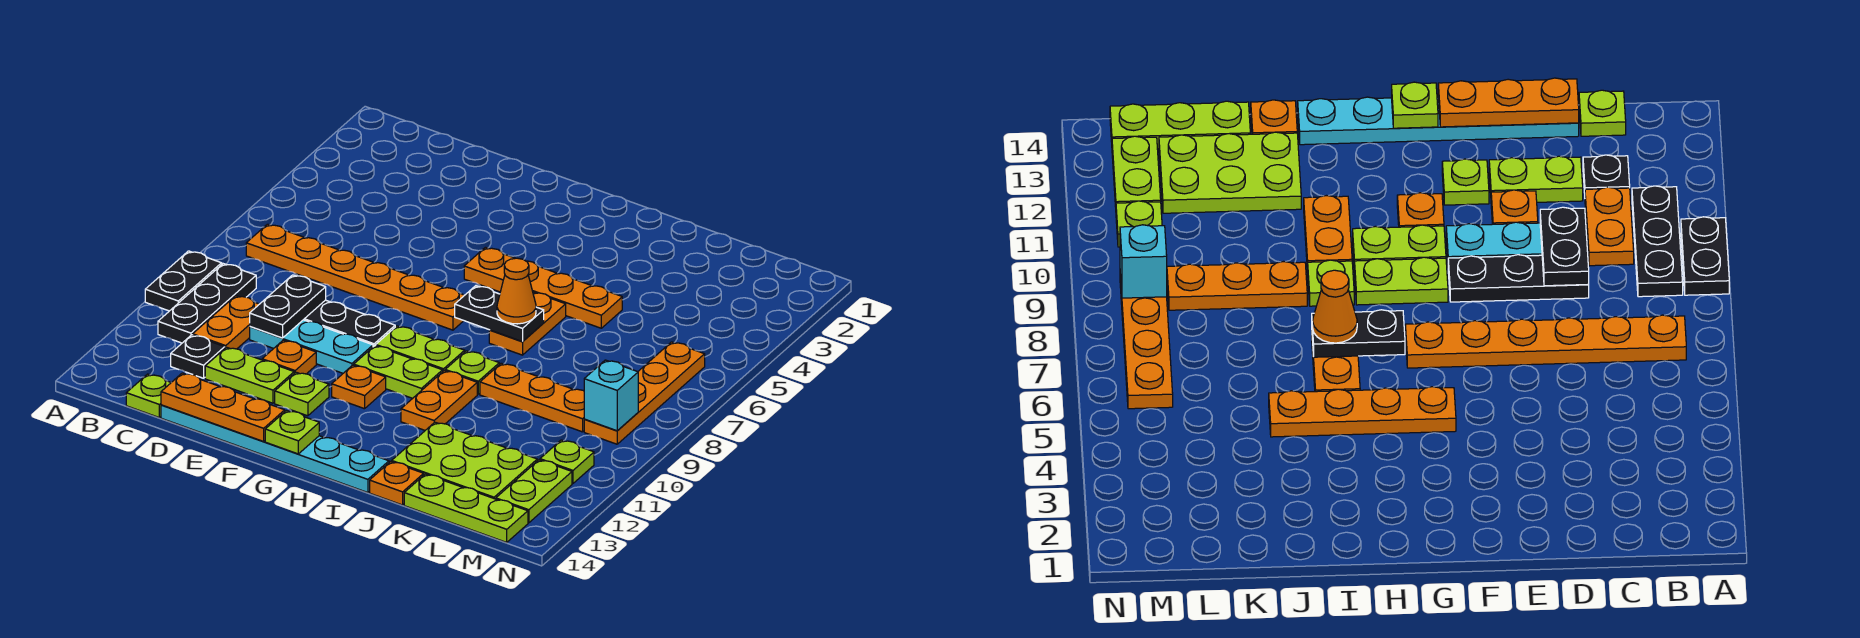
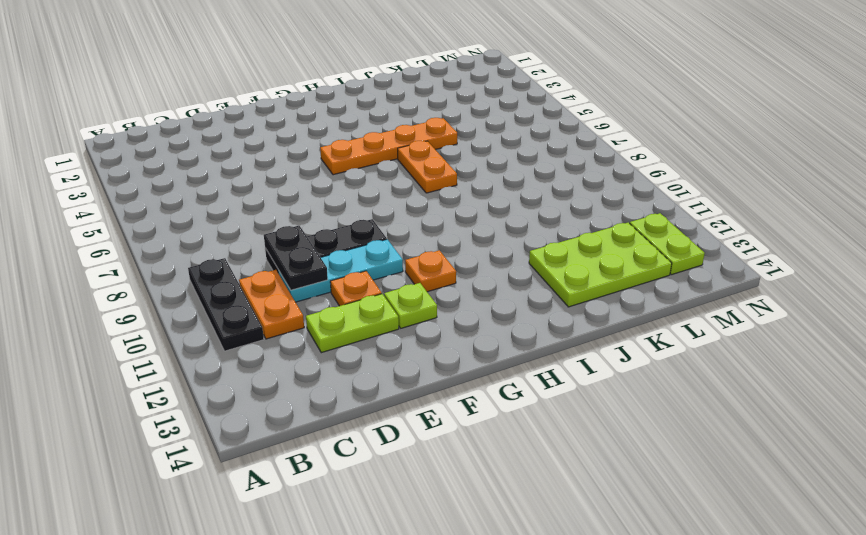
none -> black plate A9:A10 level 1
none -> orange plate B7:G7 level 1
none -> black plate C12 level 1
none -> lime plate C14 level 1

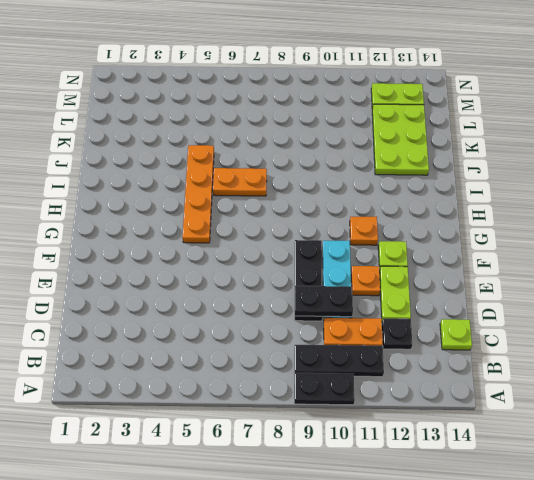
none -> orange plate B7:G7 level 1
none -> cyan plate D14:I14 level 1
none -> lime plate G9:H9 level 1
none -> lime plate G10:H10 level 1

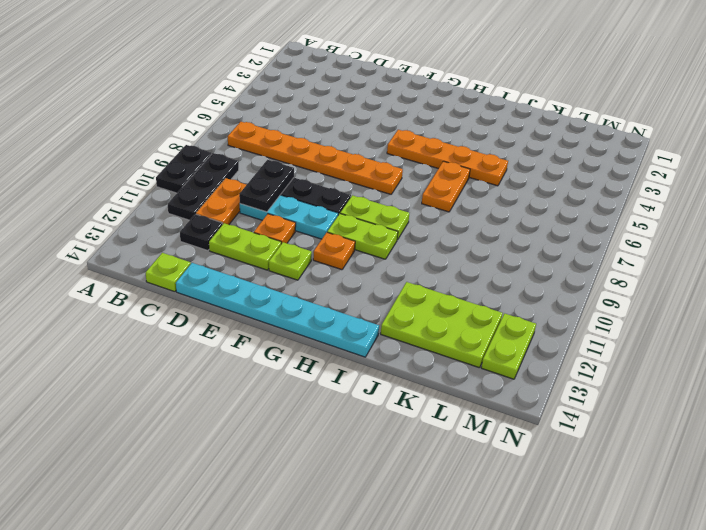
none -> lime plate I9 level 1
none -> orange plate I10:I11 level 1
none -> orange plate J9:L9 level 1
none -> orange plate J14 level 1

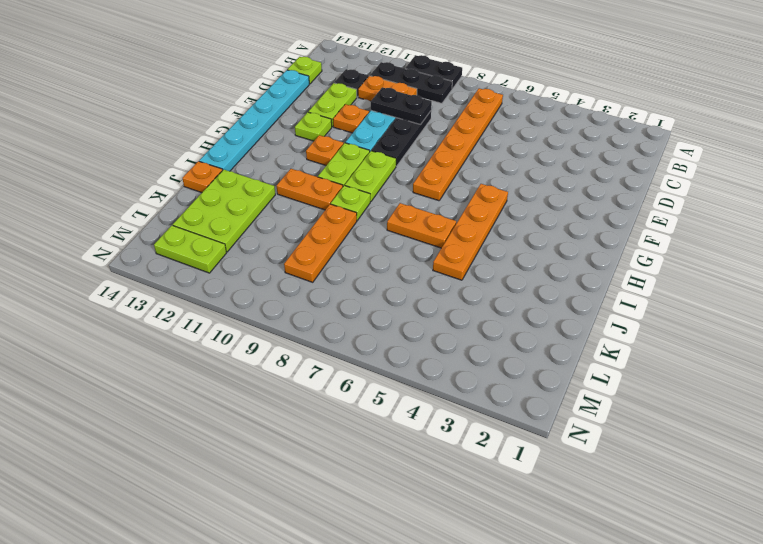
none -> lime plate K14:M14 level 1
none -> orange plate M6:M9 level 1
none -> lime plate M11 level 1
none -> orange plate D14:F14 level 2

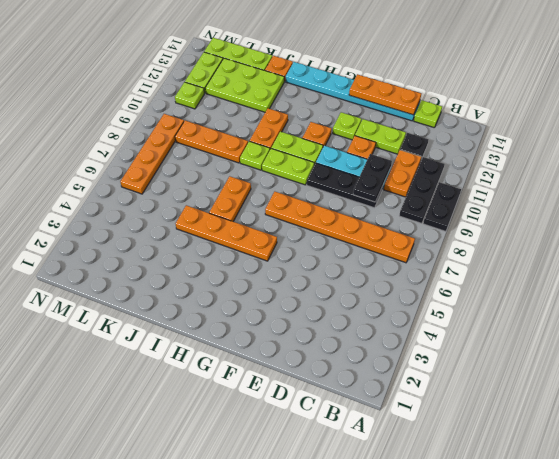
none -> lime plate G14 level 2
none -> black plate H7:I7 level 2
none -> cyan brick M9 level 2
none -> orange cone I7 level 3

